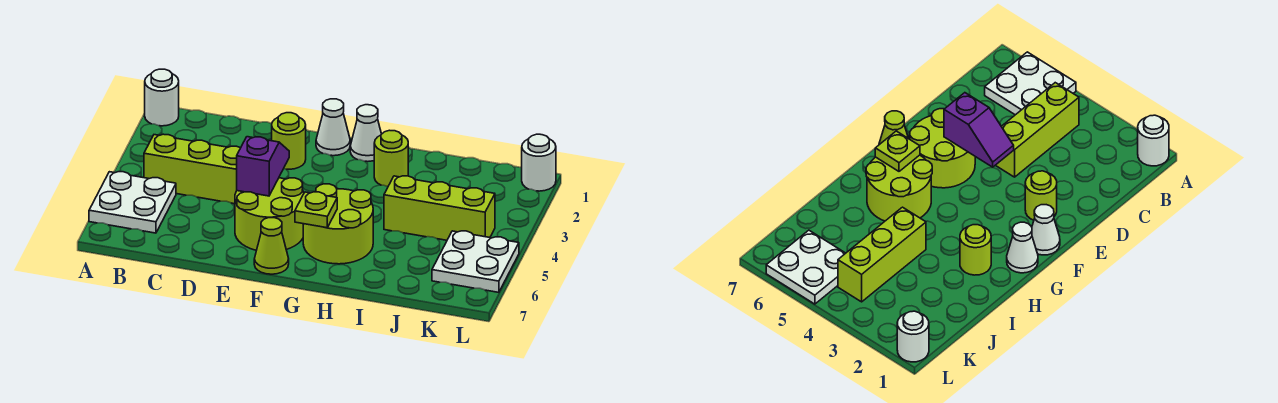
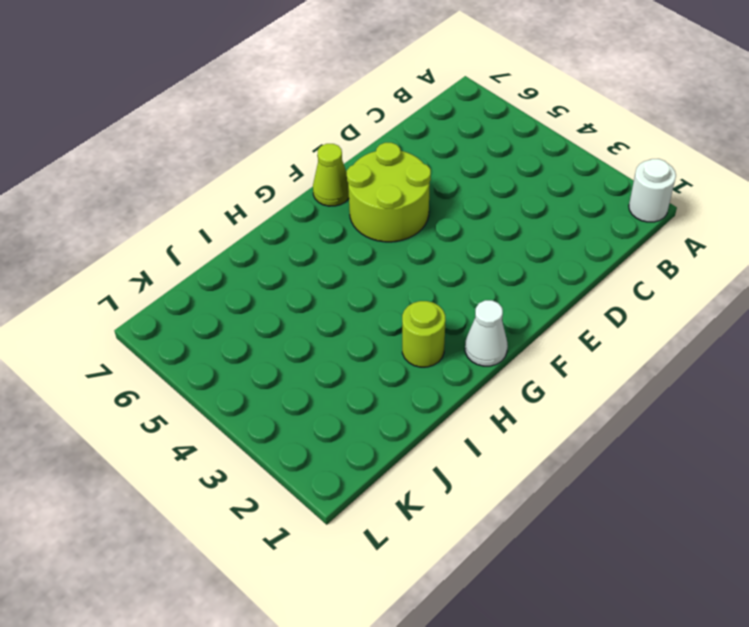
none -> white plate A5:B6 level 1
none -> lime brick B4:D4 level 1
none -> lime round brick E2 level 1

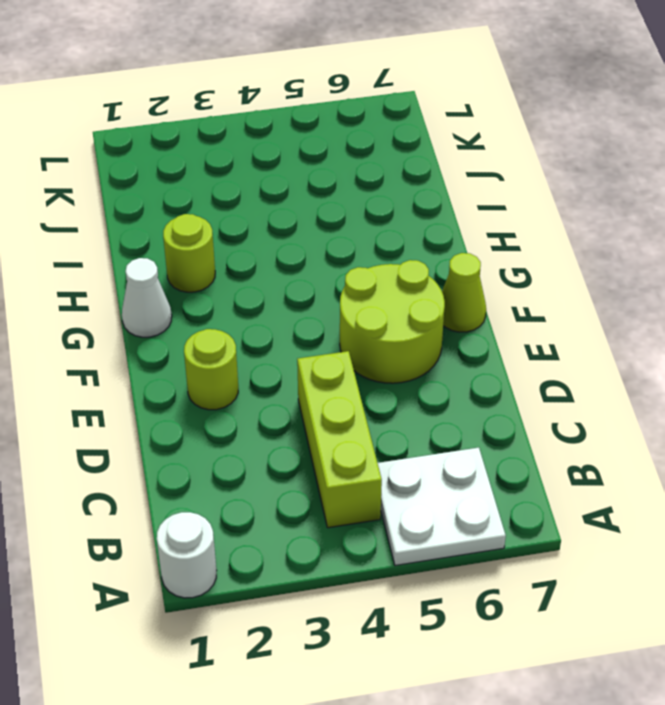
none -> white cone F1 level 1
none -> lime round brick G5:H6 level 1
none -> lime brick I4:K4 level 1

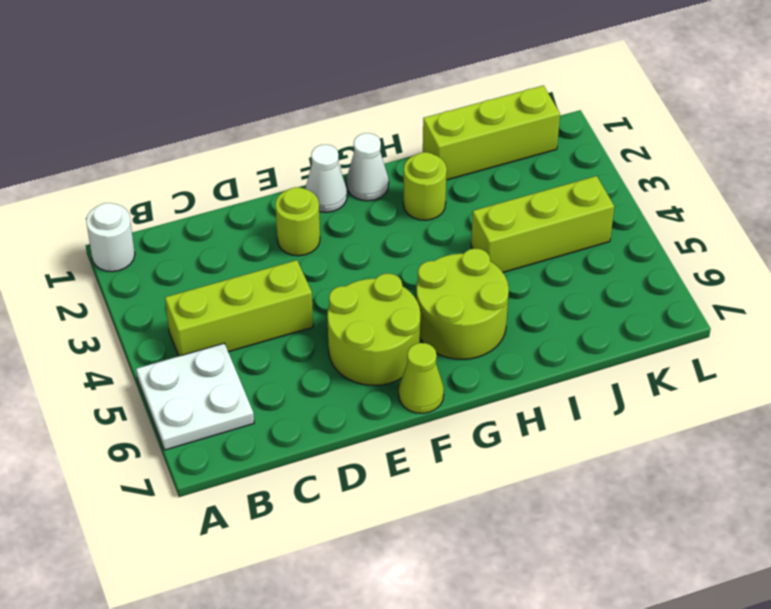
lime brick I1:K1 level 1 -> none
none -> white plate K5:L6 level 1
none -> white round brick L1 level 1
none -> purple slope E4:E5 level 2 top 5

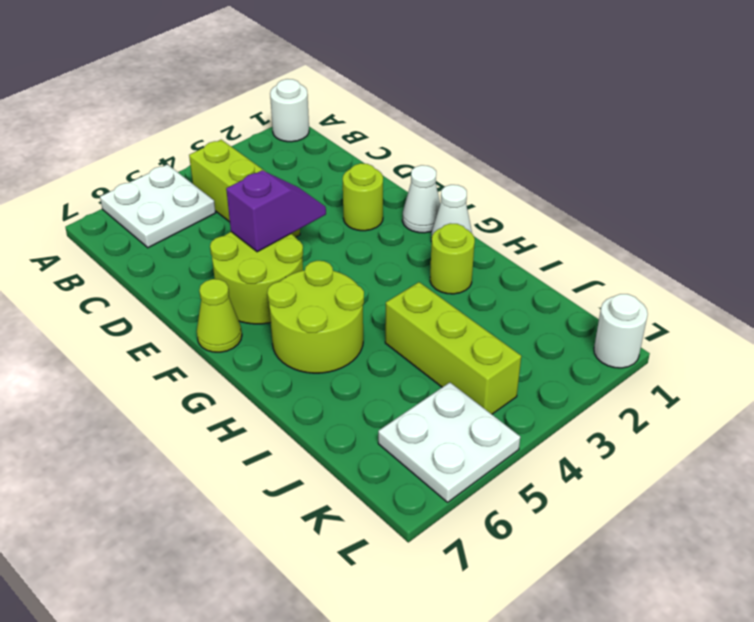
none -> lime plate G6 level 2

